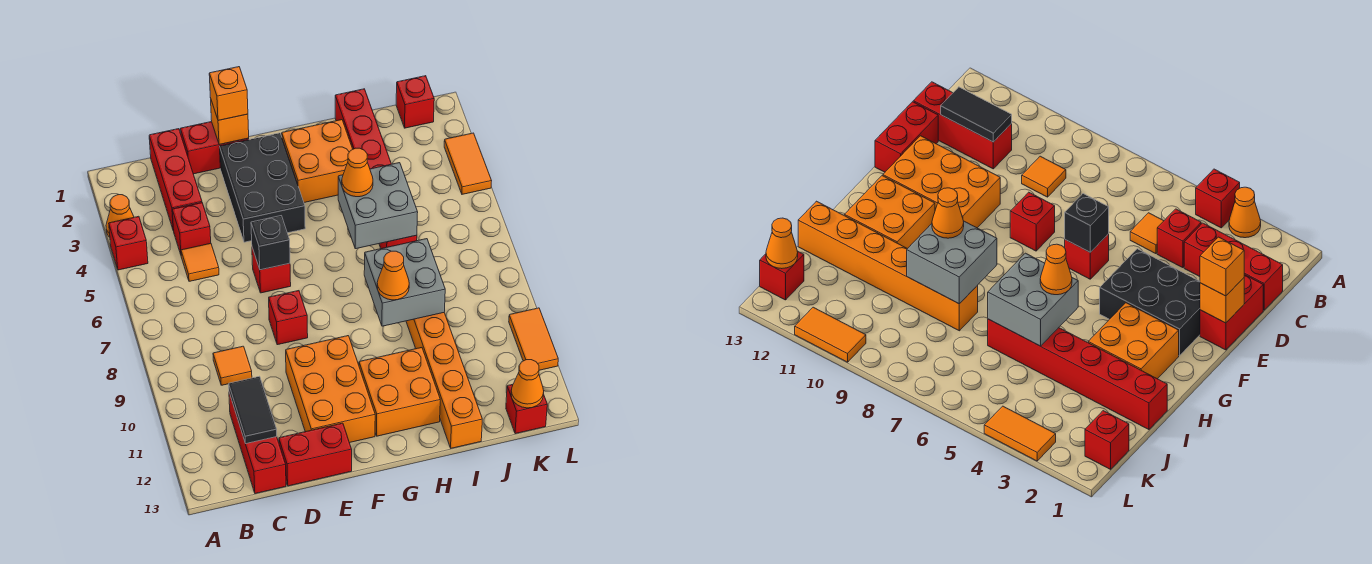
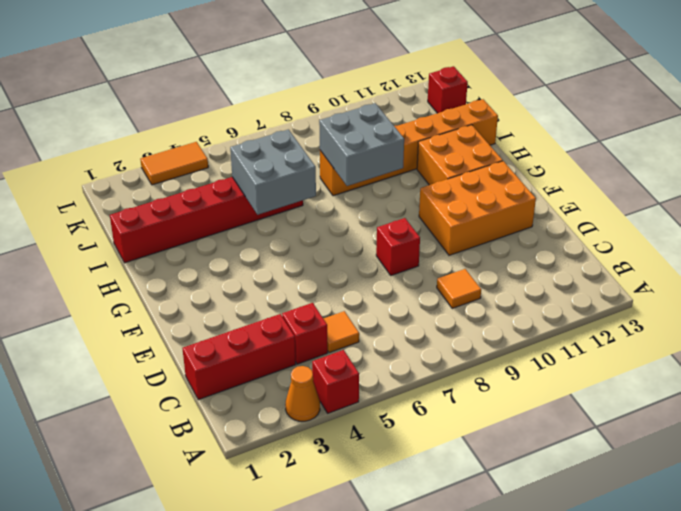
none -> red brick C11:C13 level 1
none -> red brick D1:E1 level 1
none -> red brick D13:E13 level 1
none -> black brick E2:F4 level 1

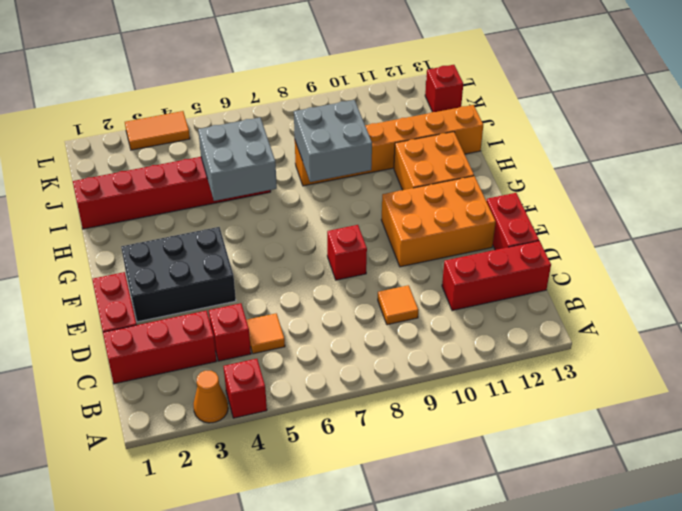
none -> red brick E6 level 1
none -> orange brick G2:H3 level 1
none -> red brick K1 level 1
none -> orange tile L10:L11 level 1

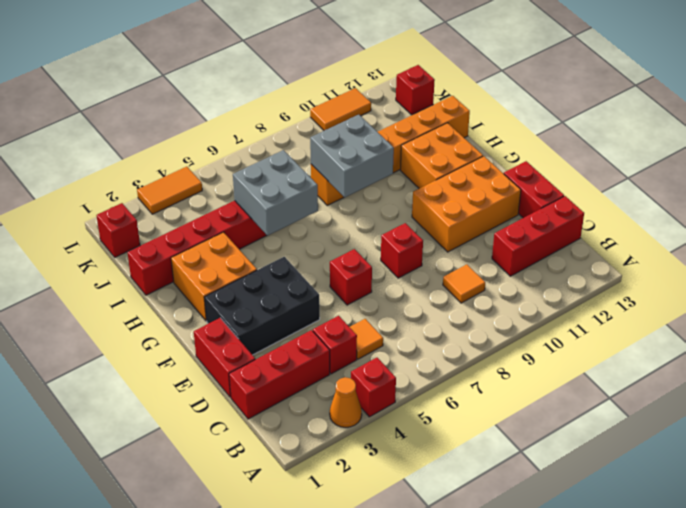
none -> black tile C11:C12 level 2
none -> orange brick E1 level 2
none -> black brick E6 level 2
none -> orange cone K13 level 2

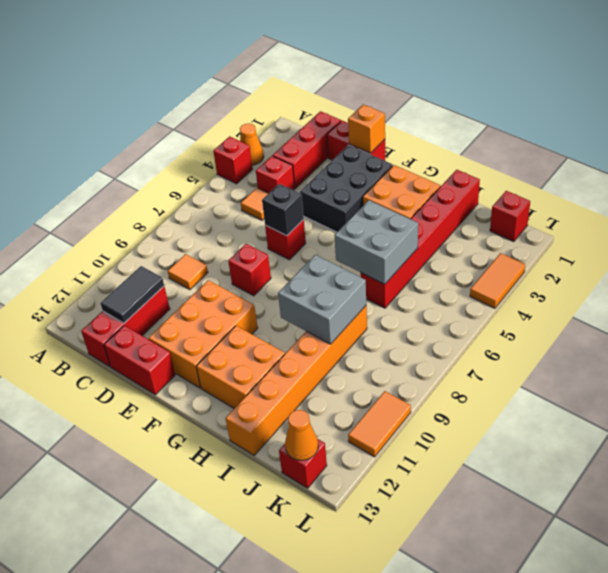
none -> orange brick E1 level 3
none -> orange cone H5 level 3
none -> orange cone H9 level 3

